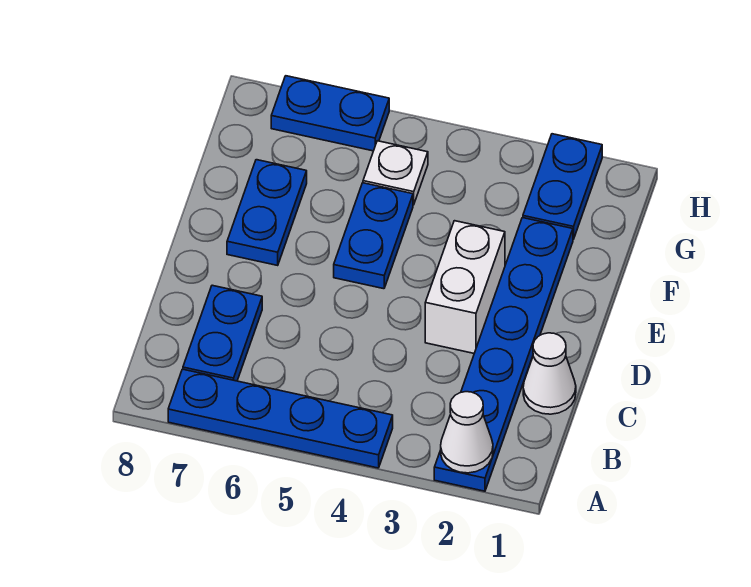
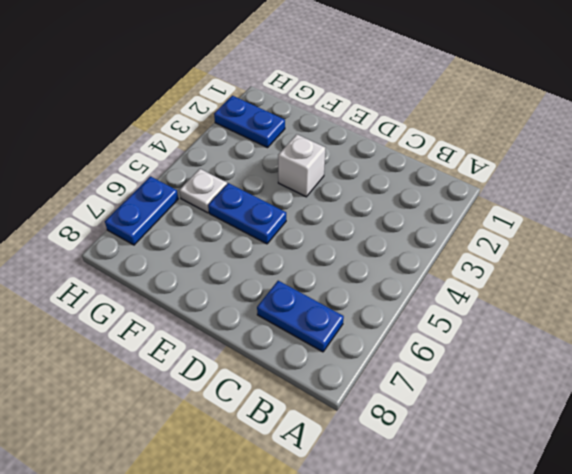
white brick E3 level 1 -> white brick D3:E3 level 1
none -> blue plate A2:F2 level 1
none -> blue plate A4:A7 level 1

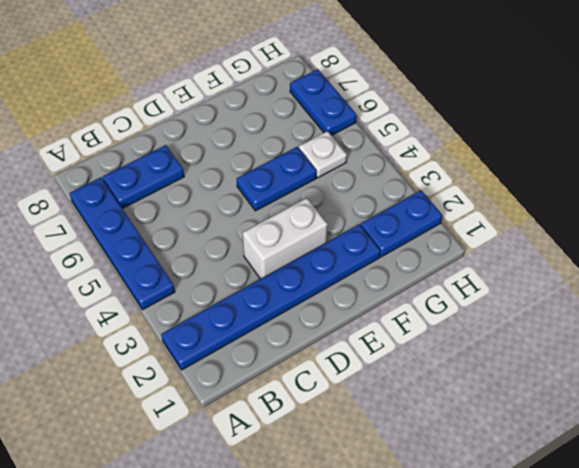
none -> white cone C1 level 1
none -> blue plate E7:F7 level 1

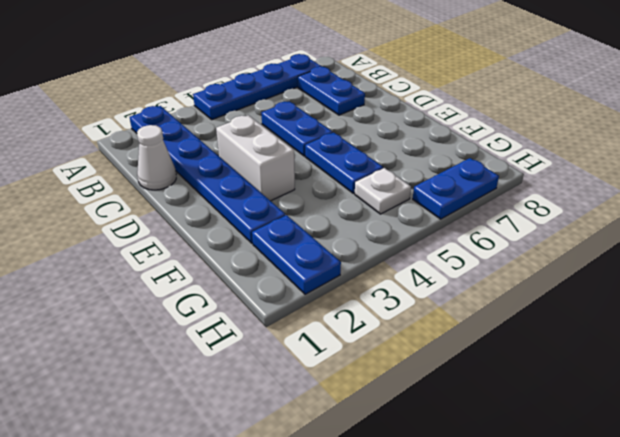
blue plate C5:D5 level 1 -> blue plate E7:F7 level 1
none -> white cone A2 level 2

